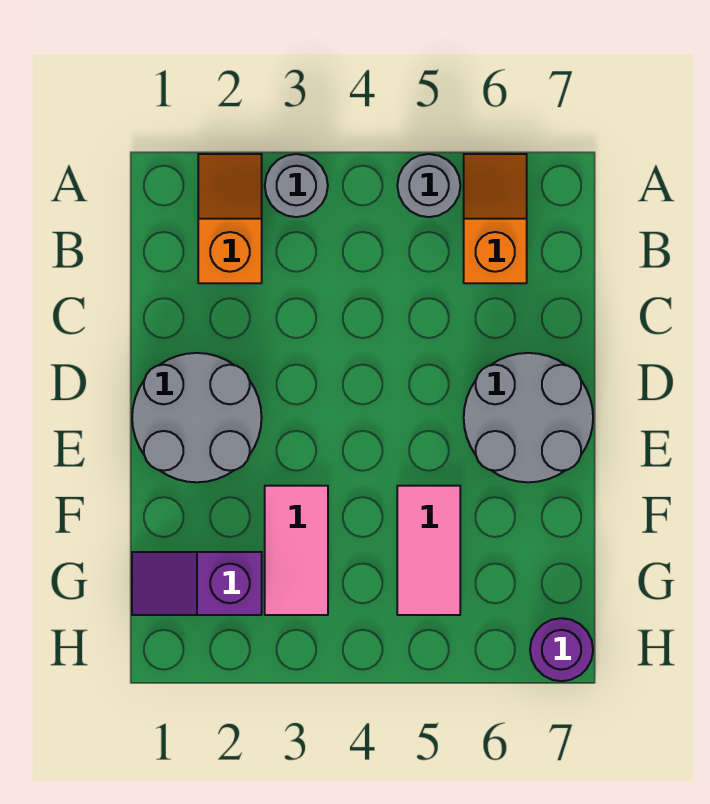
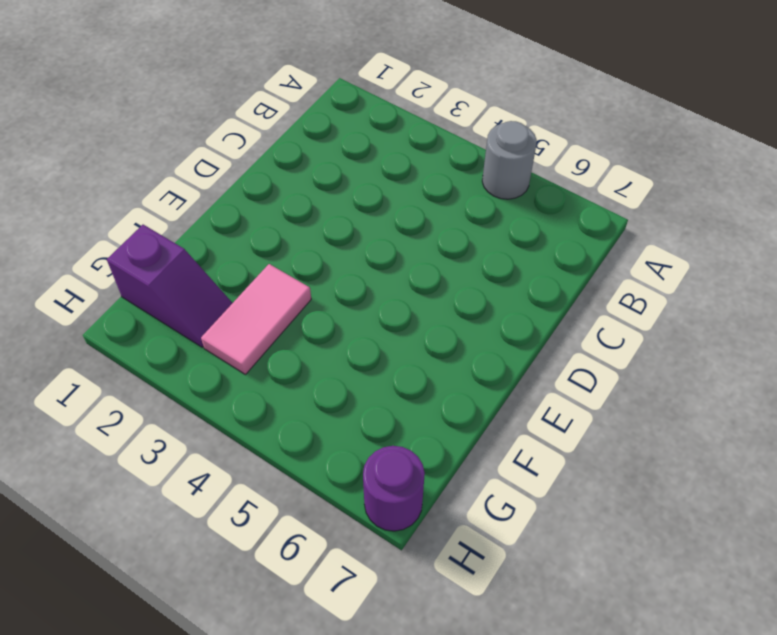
purple slope G1:G2 level 1 top 1 -> purple slope G1:G2 level 1 top 2
none -> orange slope A2:B2 level 1 top B
none -> grey round brick A3 level 1

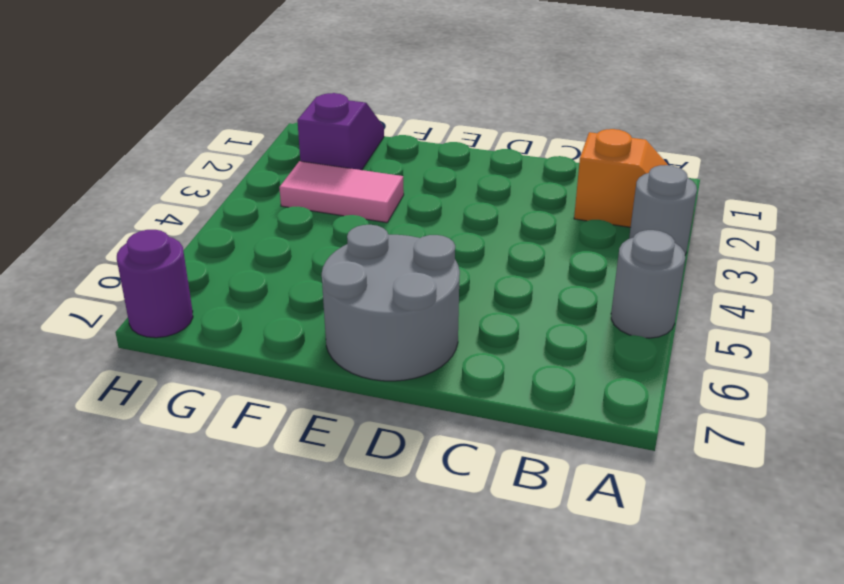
none -> orange slope A6:B6 level 1 top B
none -> grey round brick D1:E2 level 1

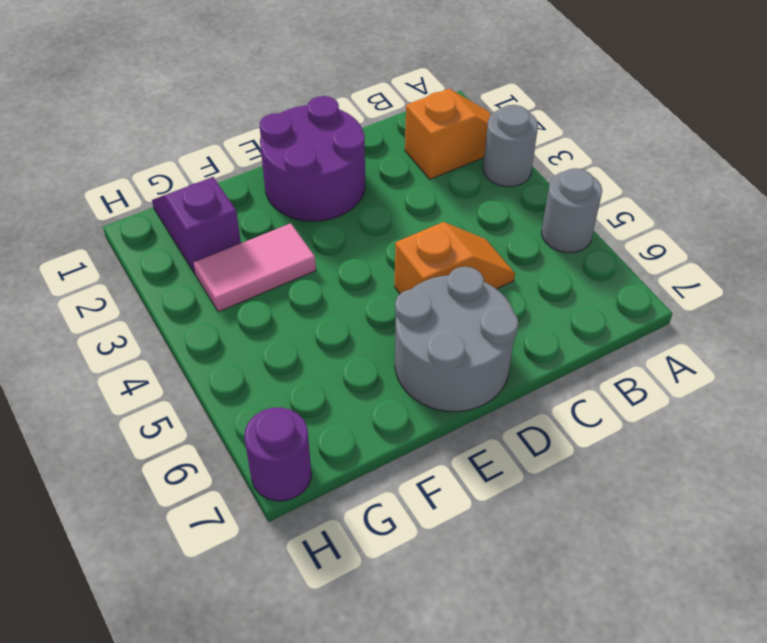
orange slope C5:D5 level 1 top D -> orange slope A6:B6 level 1 top B
purple round brick D1:E2 level 1 -> grey round brick D1:E2 level 1
none -> pink tile F5:G5 level 1

